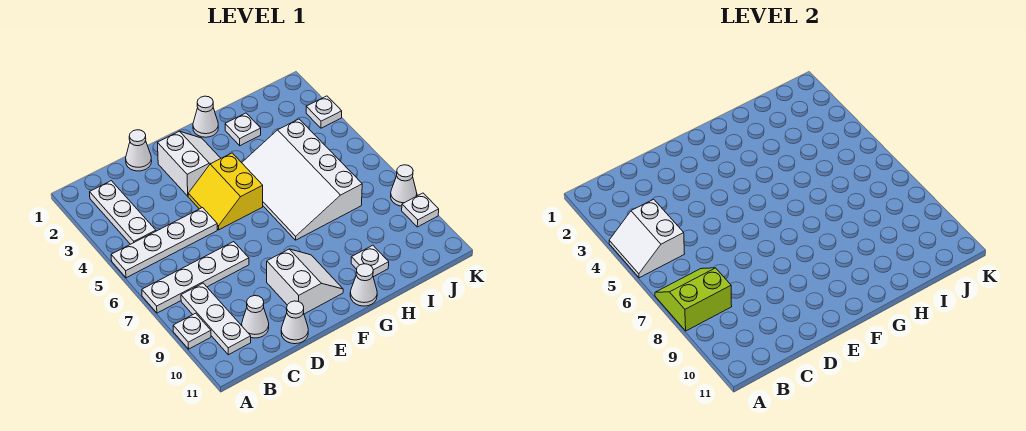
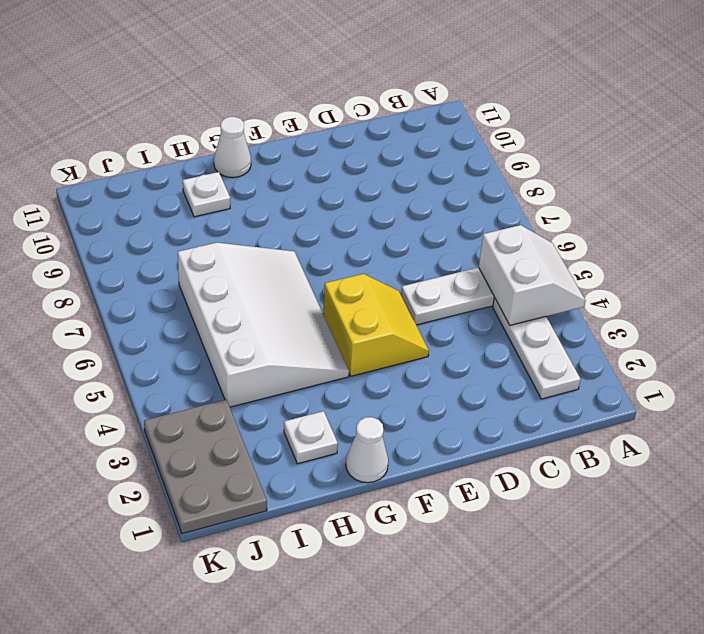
grey plate J1:K3 level 1 -> white plate K3 level 1
none -> white plate A7:D7 level 1
none -> white plate A9 level 1
none -> white plate B8:B10 level 1

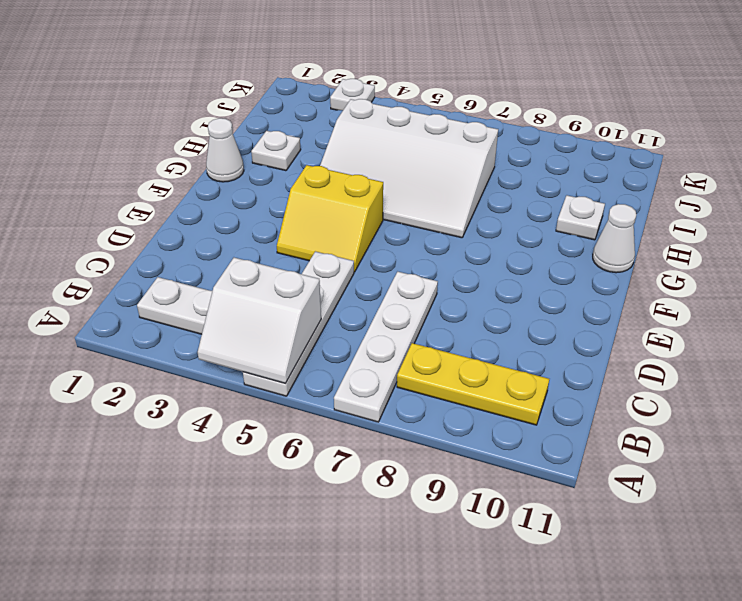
yellow plate B8:B10 level 1 -> white plate B8:B10 level 1
none -> white plate A9 level 1
none -> white cone C10 level 1
none -> white cone D1 level 1

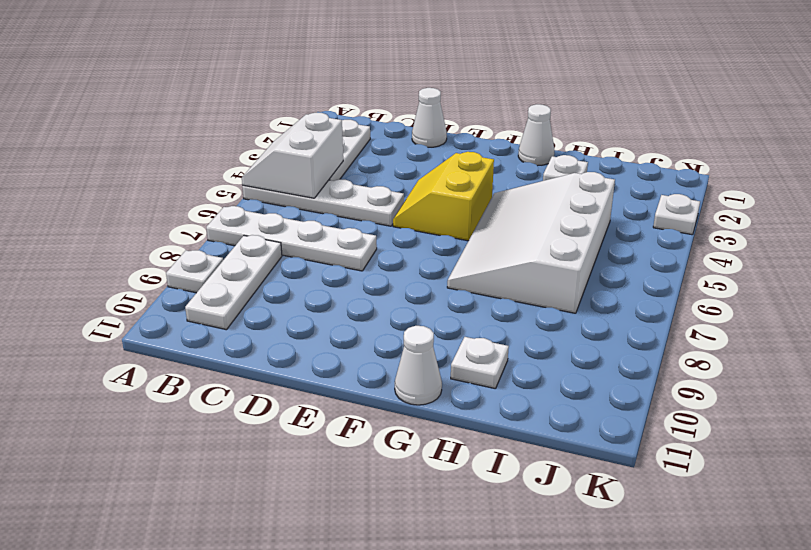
none -> white cone C10 level 1
none -> white cone D11 level 1
none -> white slope E2:F3 level 1 top E

